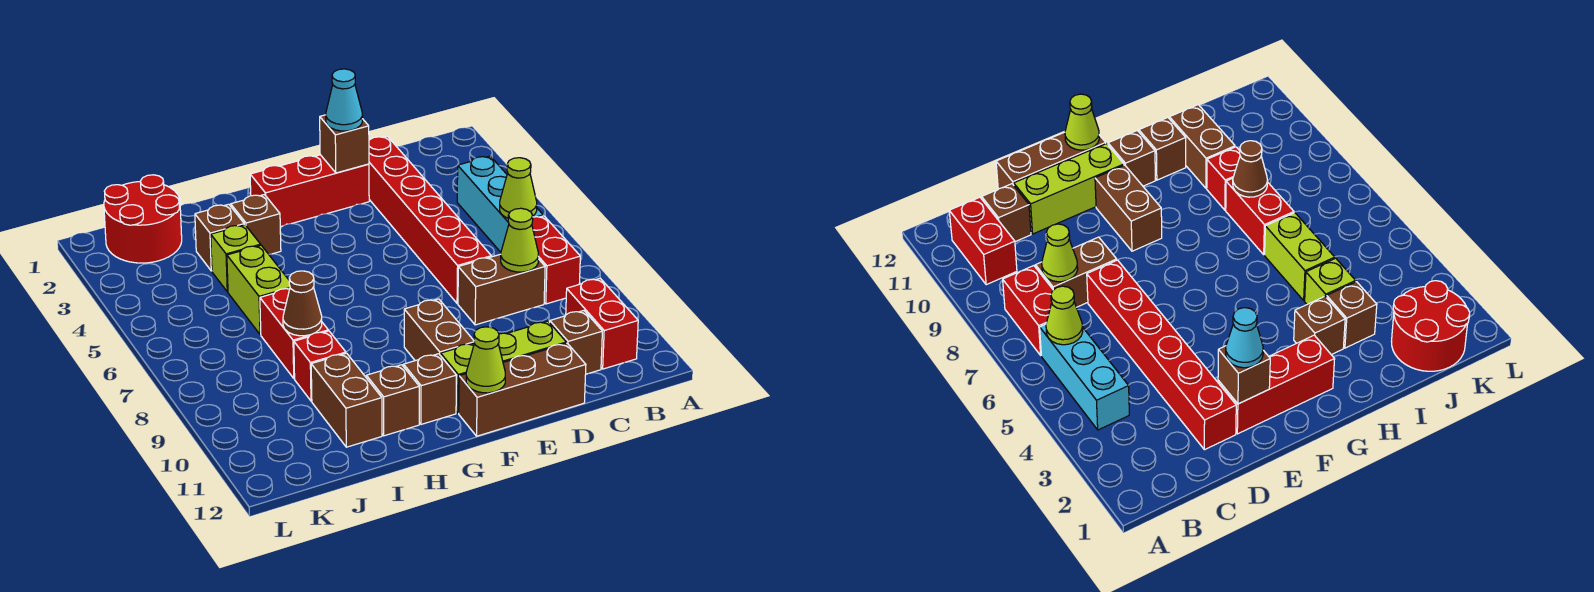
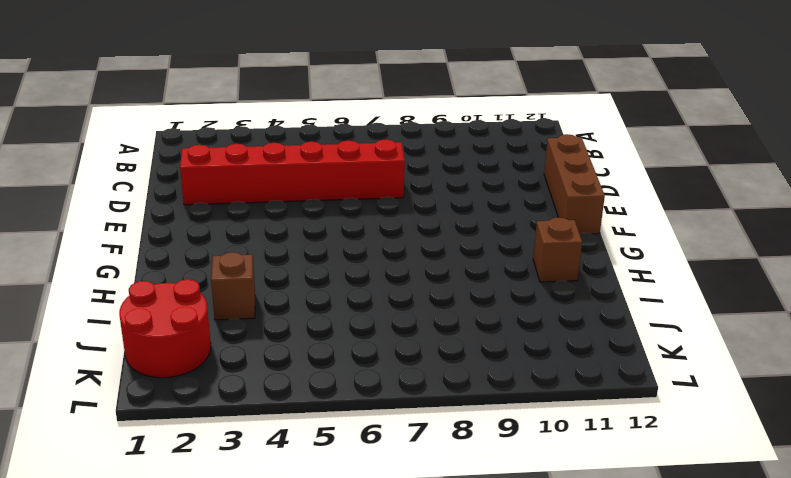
none -> cyan brick B4:B6 level 1
none -> red brick B7:B8 level 1
none -> red brick B10:B11 level 1

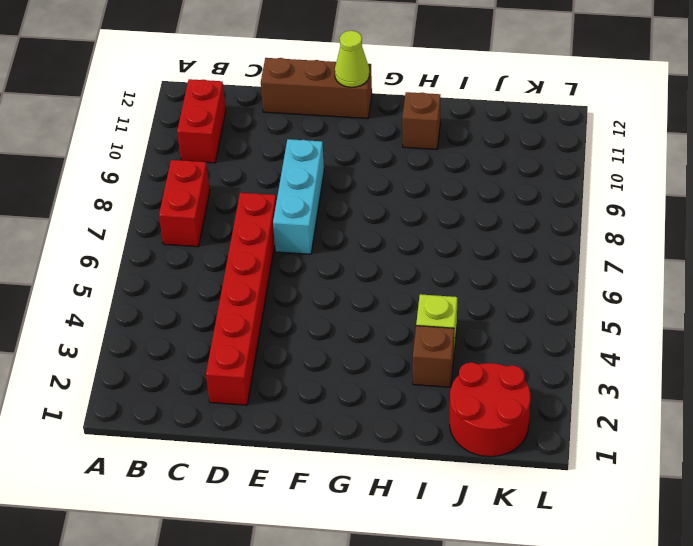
cyan brick E7:E9 level 1 -> cyan brick B4:B6 level 1
none -> brown brick C8:D8 level 1
none -> brown brick C11 level 1
none -> lime brick D11:F11 level 1

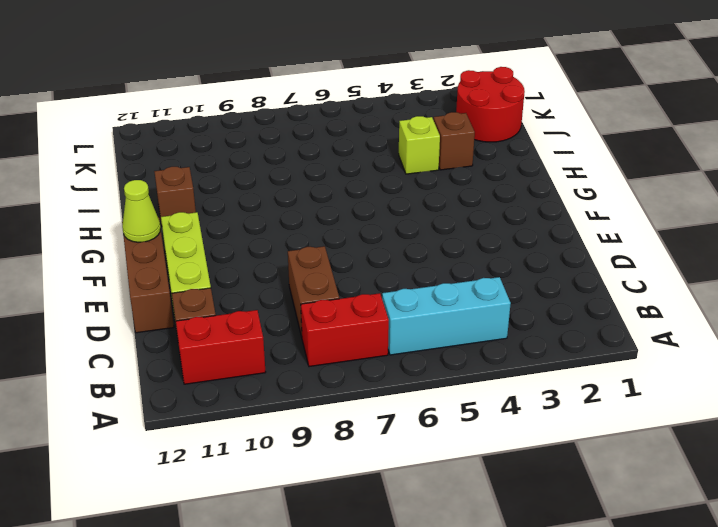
none -> red brick D2:D7 level 1
none -> red brick E2:G2 level 1
none -> brown brick F9:F10 level 1

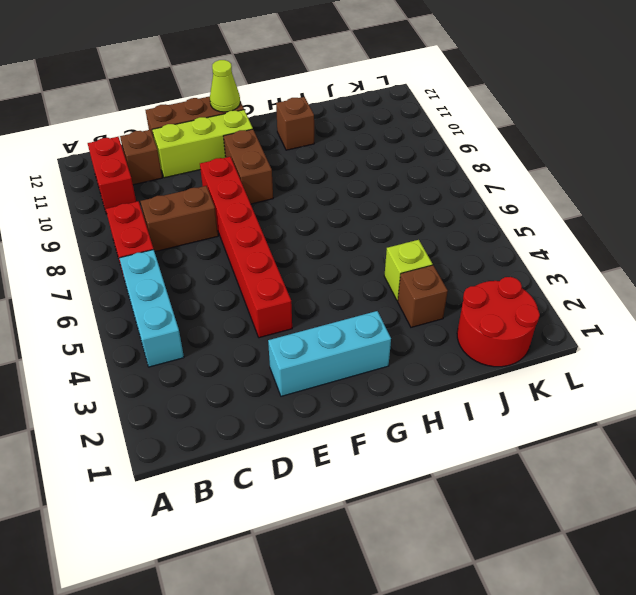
cyan brick E2:G2 level 1 -> red brick E2:G2 level 1
red brick E4:E9 level 1 -> red brick D2:D7 level 1
none -> brown brick G11 level 1
none -> brown brick H3 level 1
none -> lime brick I5:I6 level 1

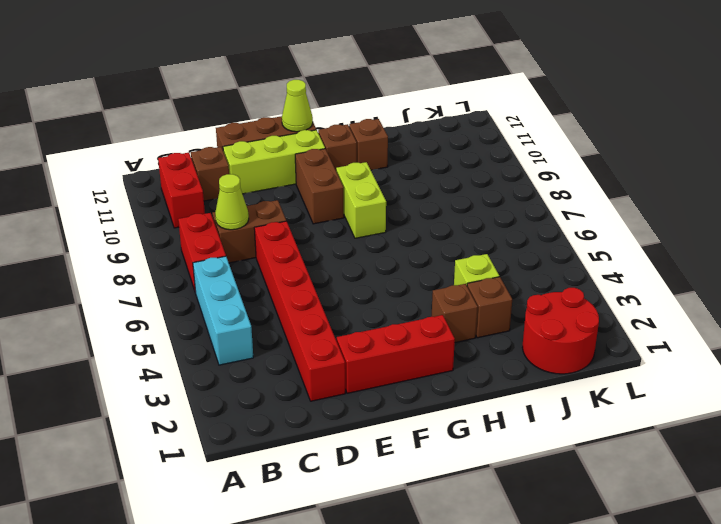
lime brick G8:G9 level 1 -> lime brick I5:I6 level 1
none -> red brick I7:I8 level 1
none -> red brick I9 level 1
none -> brown brick I10:I11 level 1

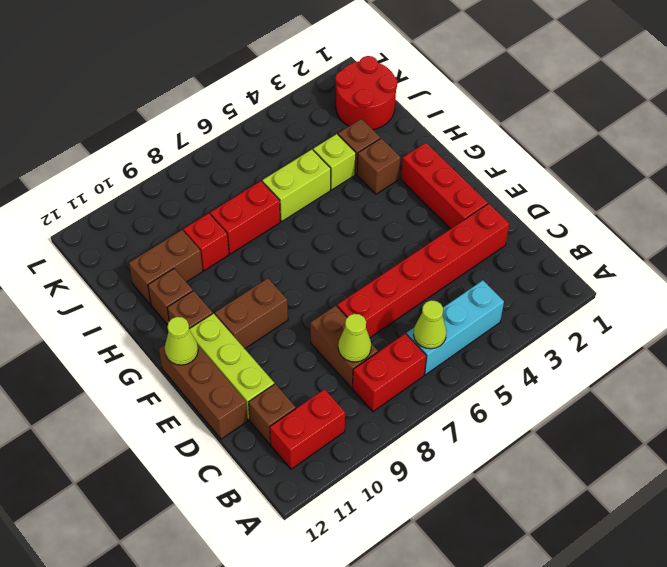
none -> brown brick E2 level 2
none -> brown cone I8 level 2
none -> cyan cone E2 level 3

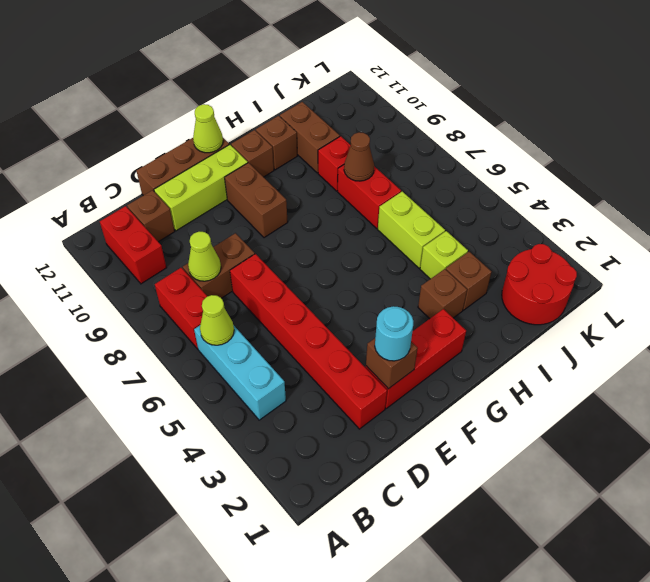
cyan round brick E2 level 3 -> cyan cone E2 level 3

